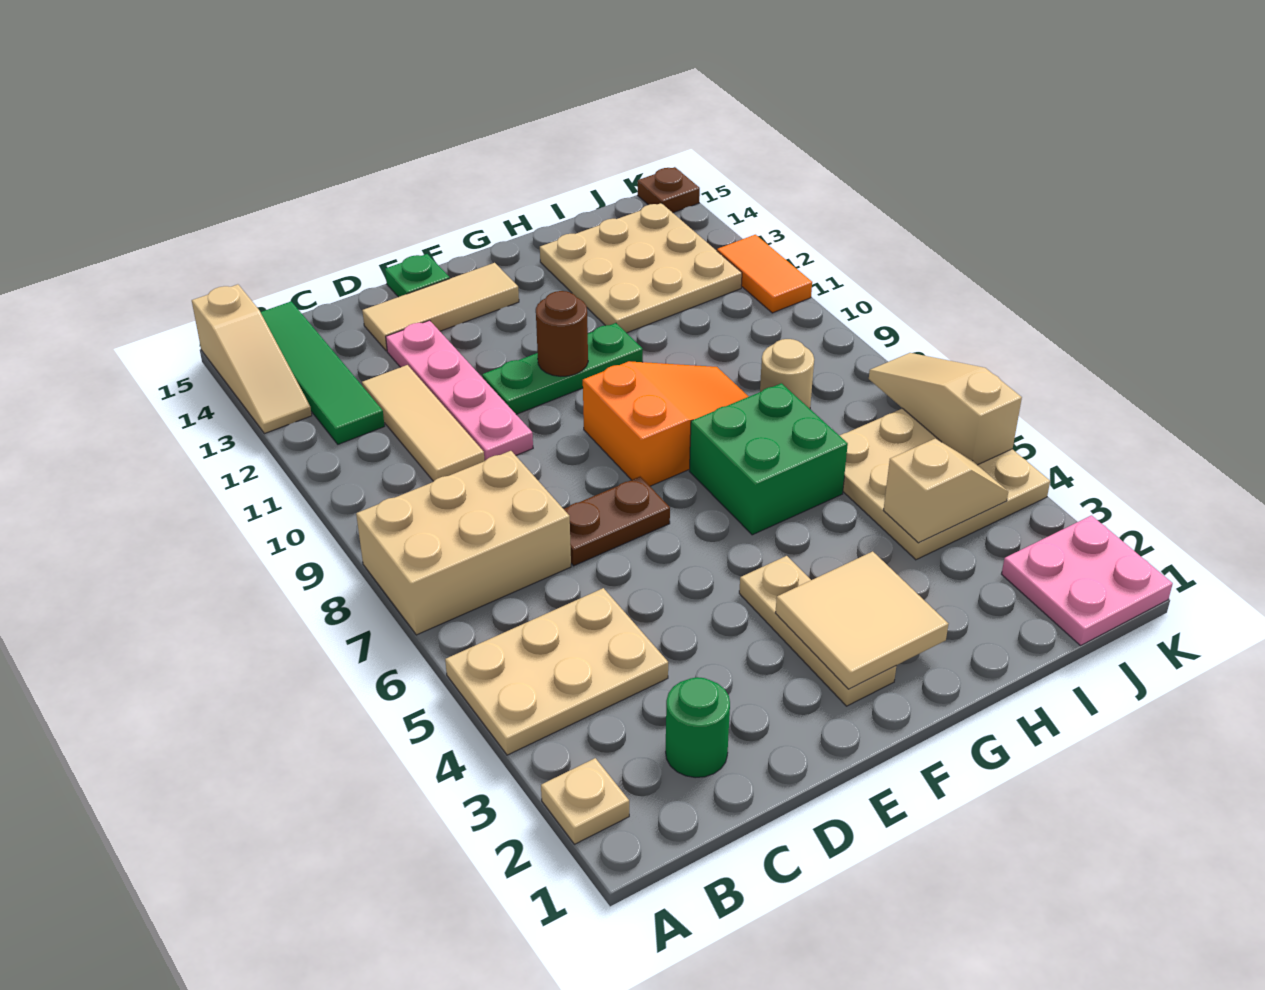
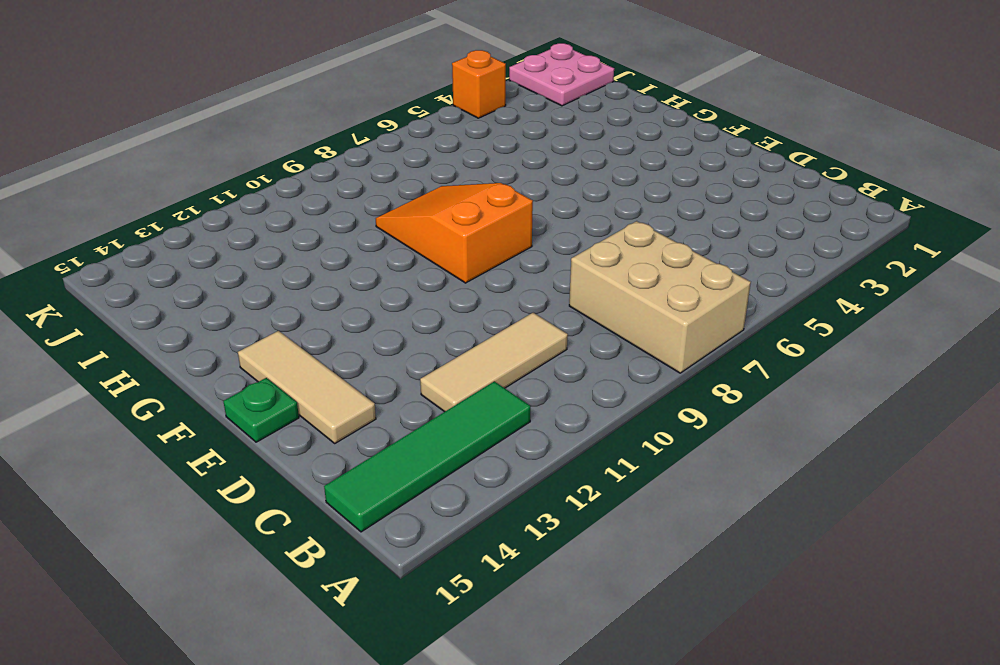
orange brick K4 level 1 -> tan plate I4:K6 level 1
none -> tan plate A2 level 1
none -> tan plate A4:C5 level 1
none -> tan slope A13:A15 level 1 top 15

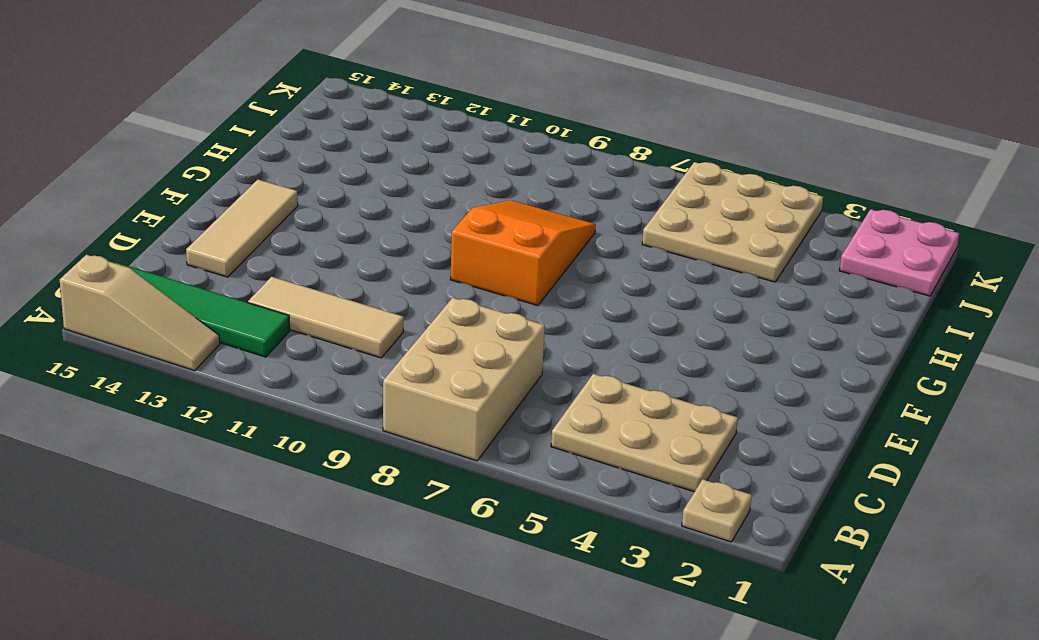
tan plate B3:C5 level 1 -> tan plate A4:C5 level 1
none -> green round brick C2 level 1
none -> brown plate D7:E7 level 1
none -> pink plate D10:D13 level 1

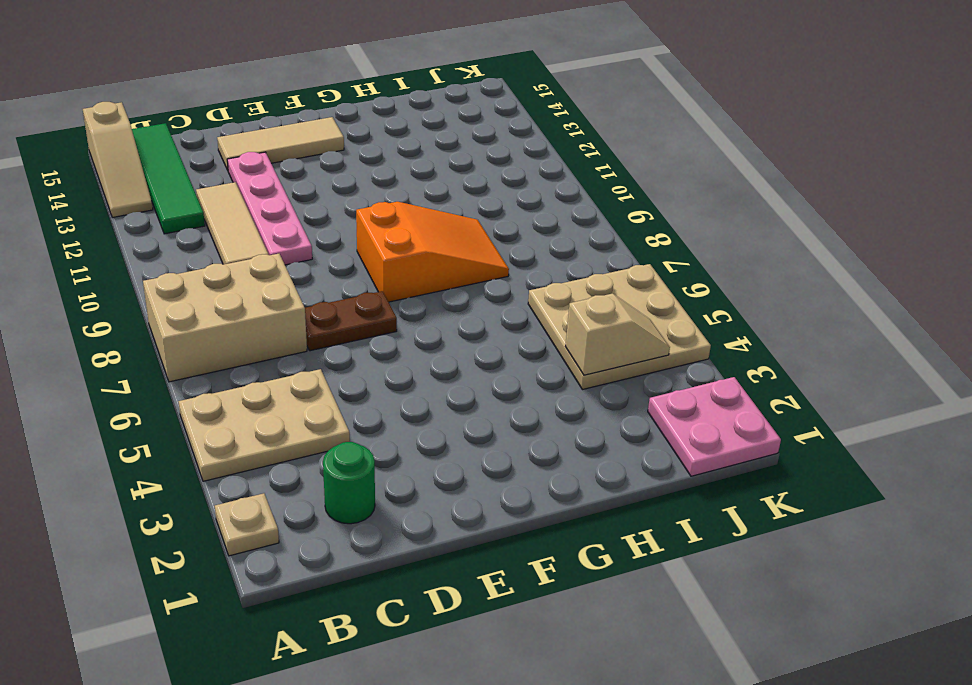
none -> green plate E11:G11 level 1
none -> green plate E15 level 1
none -> tan plate F2:F4 level 1

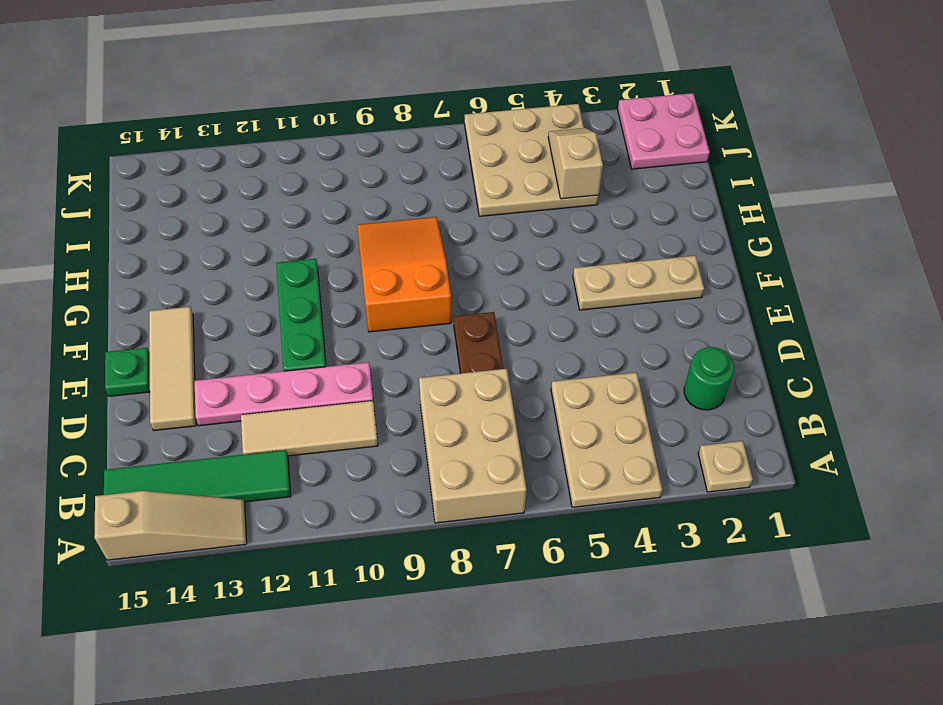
none -> green brick G6:H7 level 1
none -> tan plate H12:J14 level 1
none -> tan round brick I8 level 1

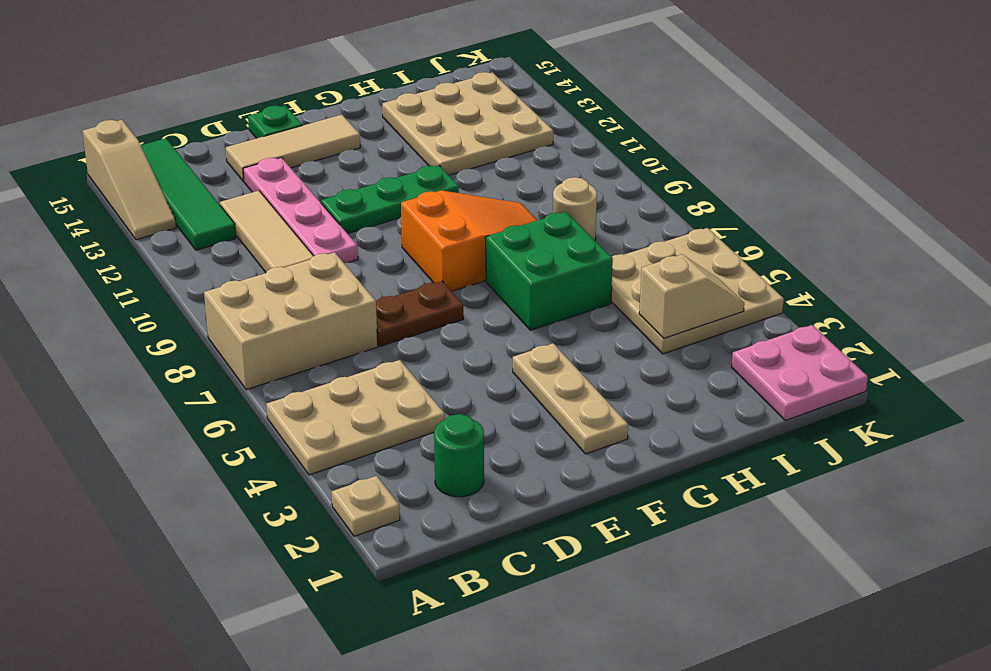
none -> orange tile K11:K12 level 1
none -> brown plate K15 level 1
none -> tan tile F2:G3 level 2

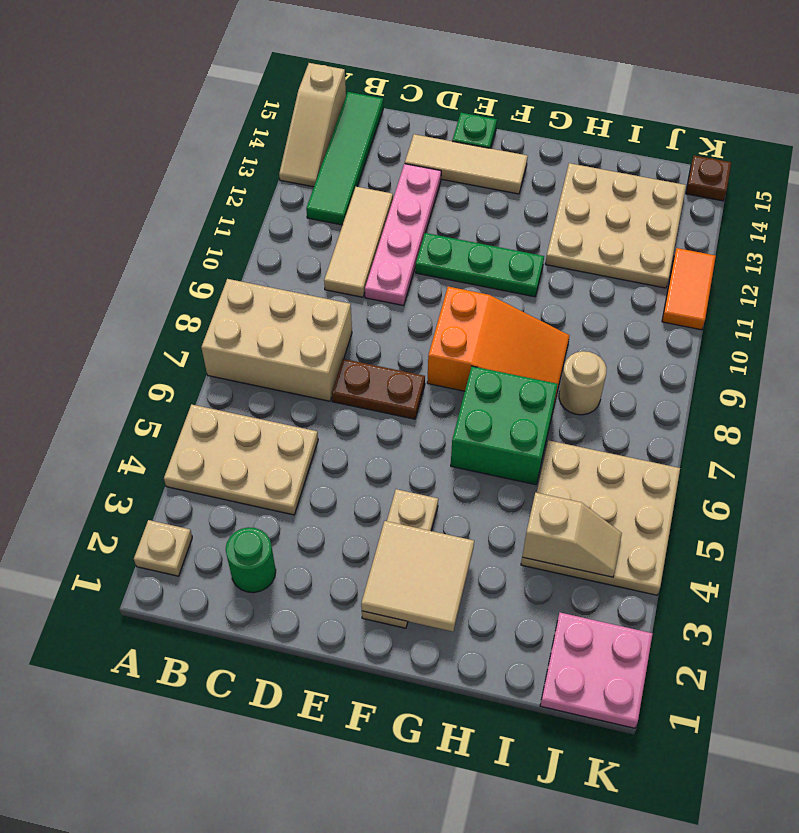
none -> brown round brick F11 level 2
none -> tan slope K5:K7 level 2 top 5

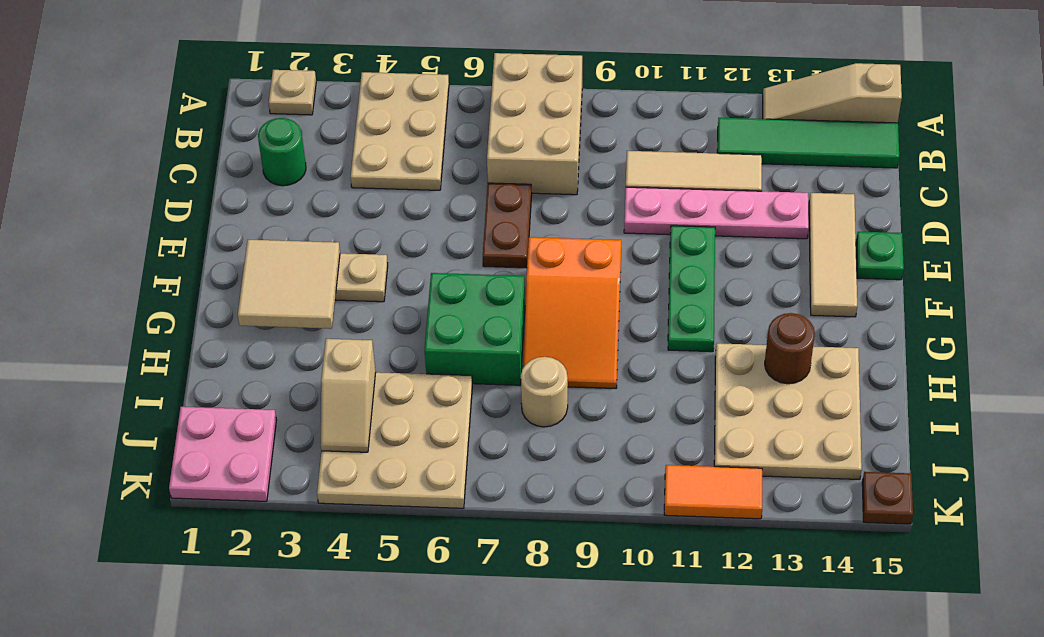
brown round brick H13 level 2 -> brown round brick F11 level 2
none -> tan slope K5:K7 level 2 top 5

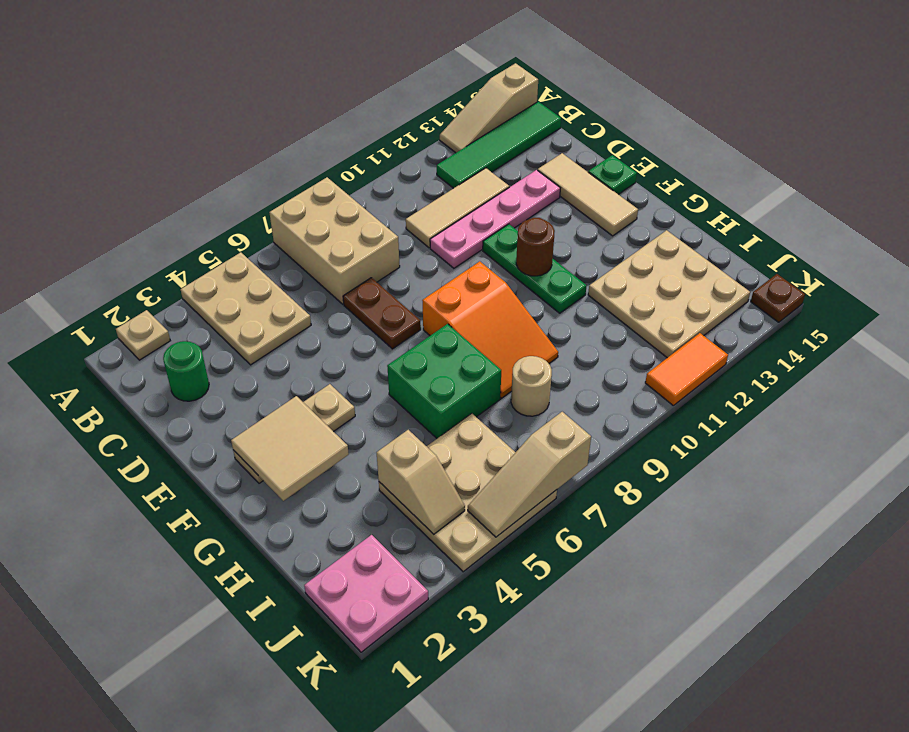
tan slope K5:K7 level 2 top 7 -> tan slope K5:K7 level 2 top 5

